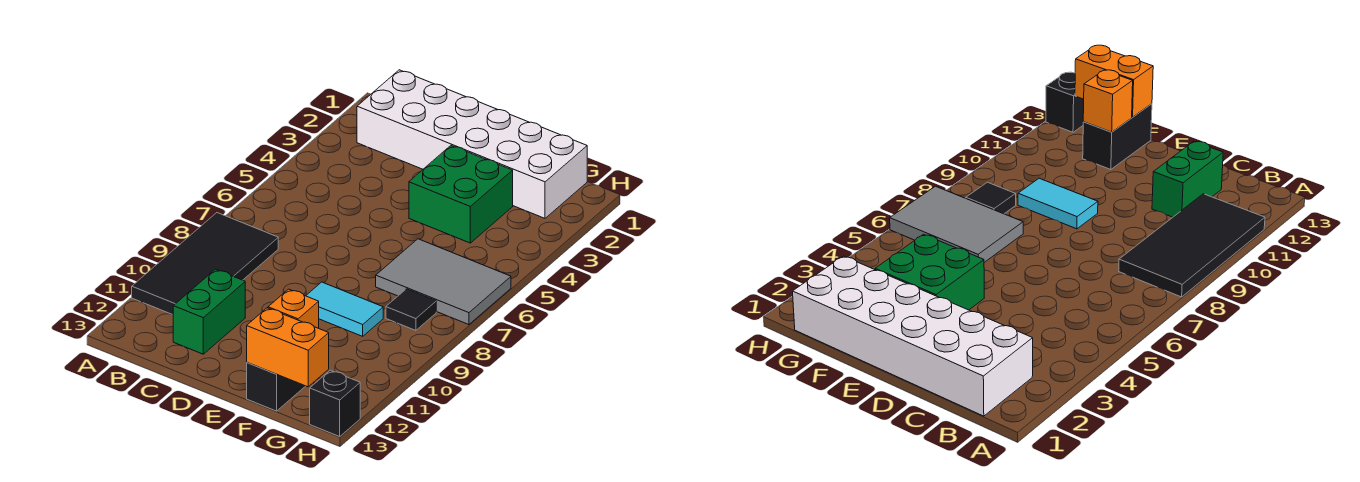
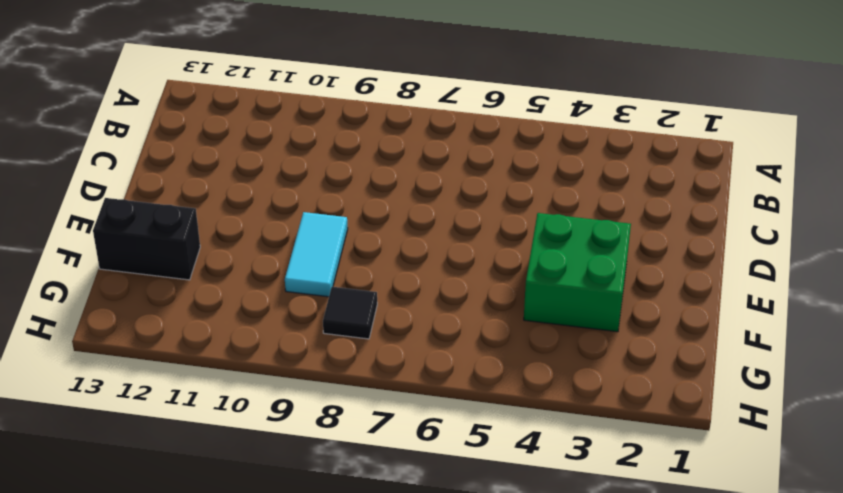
none -> black tile A8:B11 level 1
none -> white brick B1:G2 level 1

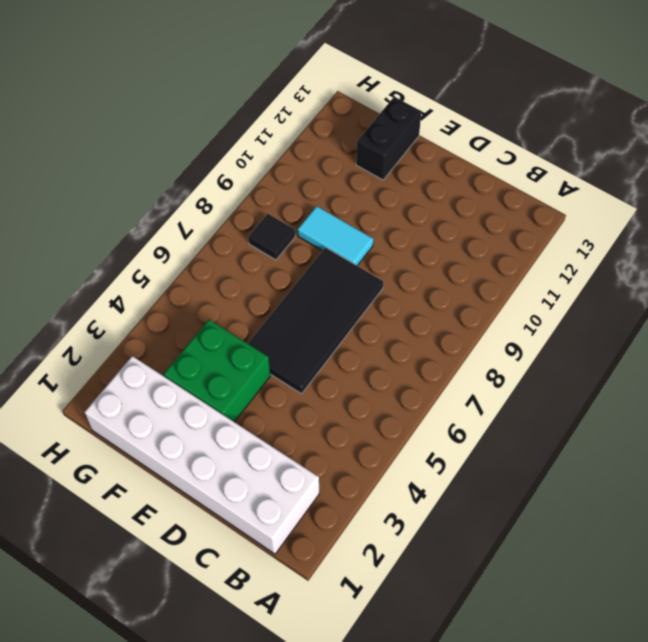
black tile D5:E8 level 1 -> black tile A8:B11 level 1
none -> green brick C11:C12 level 1
none -> grey tile F6:H7 level 1

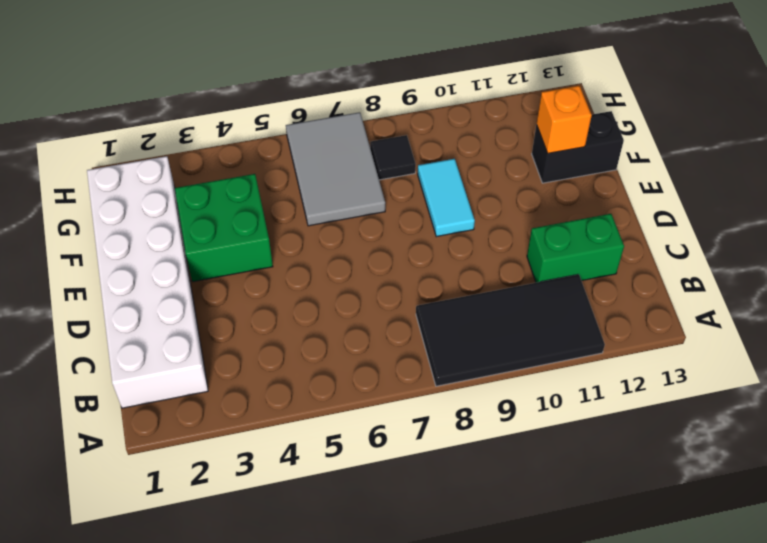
none -> black brick H13 level 1
none -> orange brick F13:G13 level 2

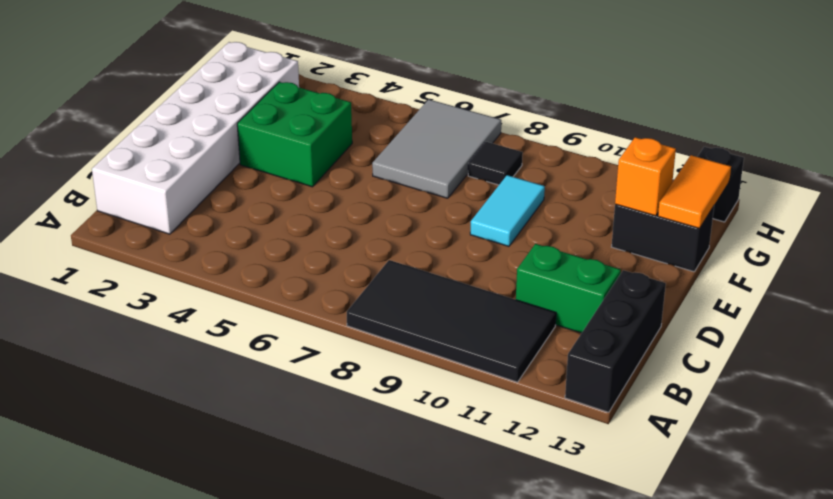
black brick A13:C13 level 1 -> none
orange tile F13:G13 level 2 -> orange brick F13:G13 level 2

